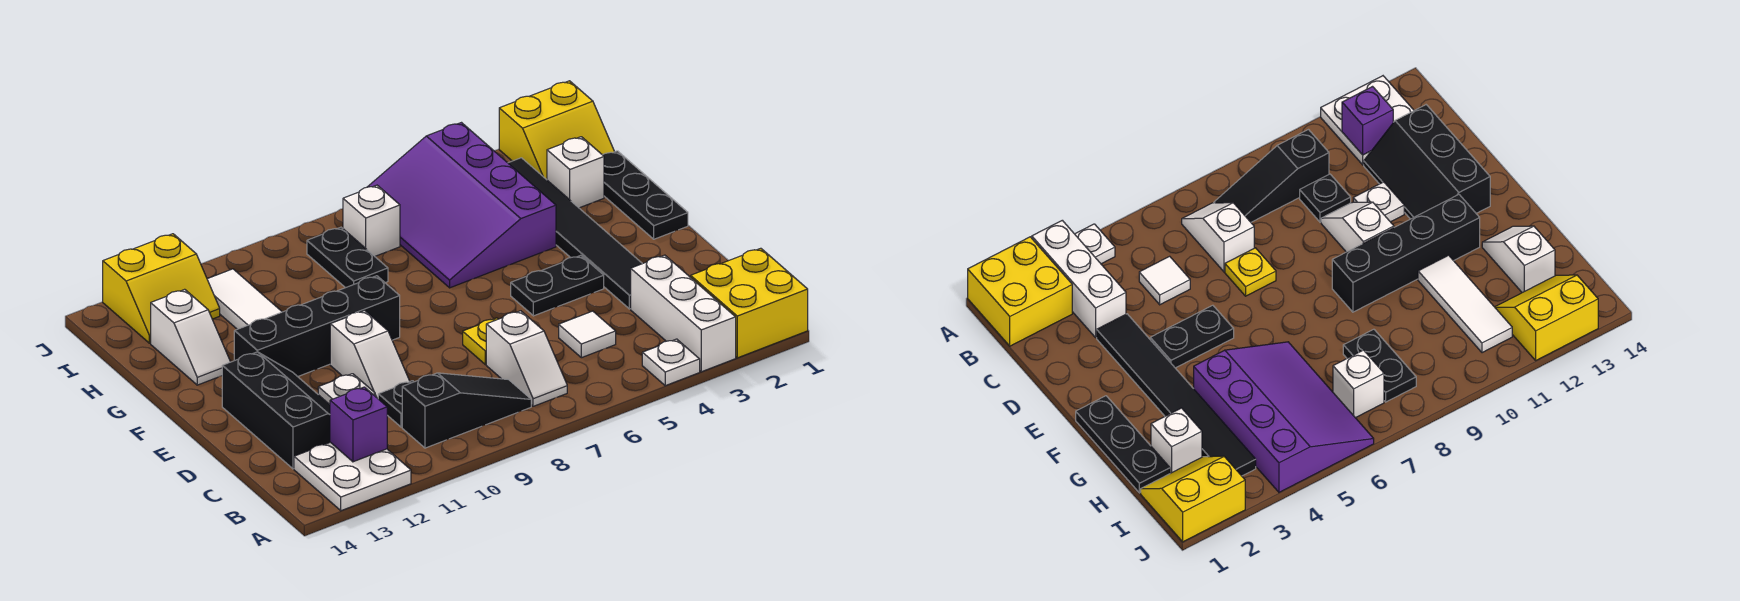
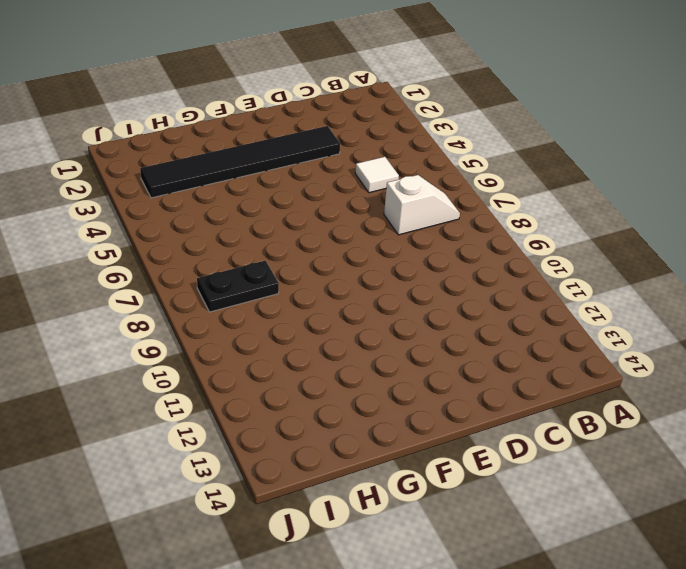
none -> yellow brick A1:B2 level 1
none -> white brick A3:C3 level 1
none -> white plate A4 level 1

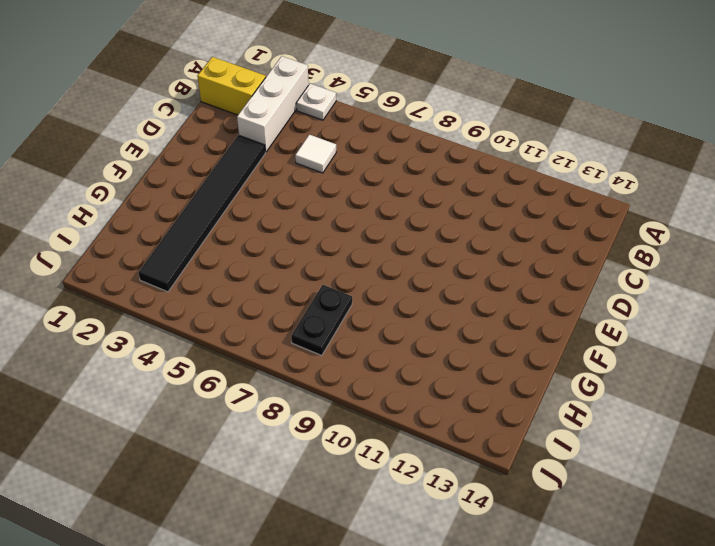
yellow brick B1:B2 level 1 -> yellow brick A1:B2 level 1
none -> white plate A12:B13 level 1
none -> white slope B7:C7 level 1 top C
none -> black slope B8:B10 level 1 top 10

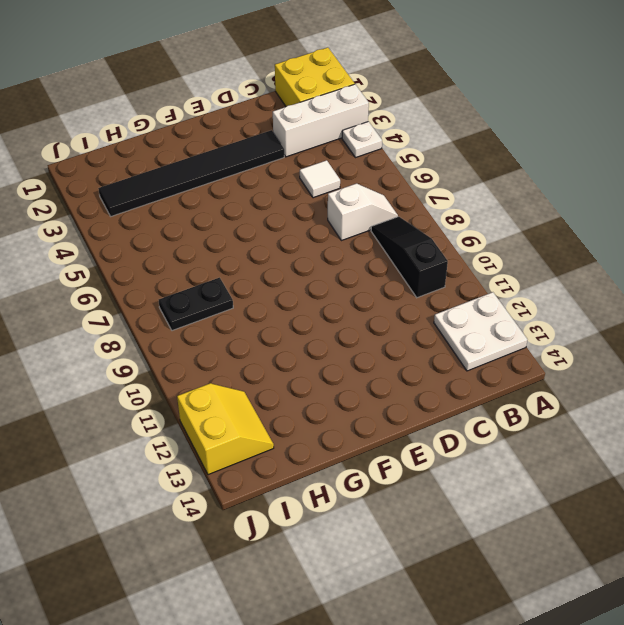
none -> black plate C10 level 1
none -> black slope C12:E13 level 1 top 13
none -> yellow plate D7 level 1

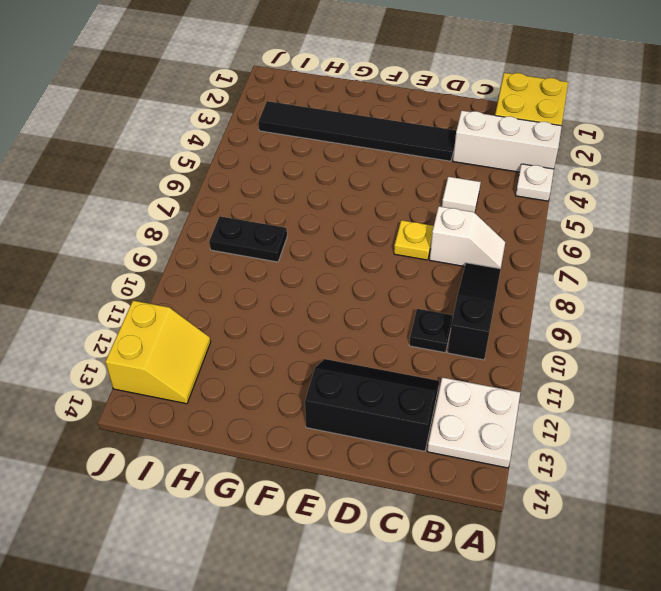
none -> white slope D10:E10 level 1 top E
none -> white plate D11 level 1
none -> black plate E4:E5 level 1

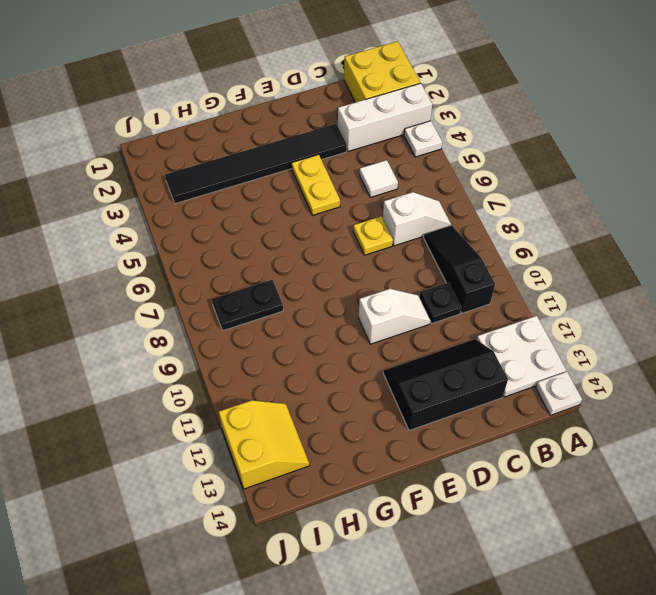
white plate A14 level 1 -> white plate D11 level 1
yellow plate E4:E5 level 1 -> black plate E4:E5 level 1
none -> black plate F1:H1 level 1
none -> black brick F9:F12 level 1
none -> purple slope G4:J6 level 1 top 4

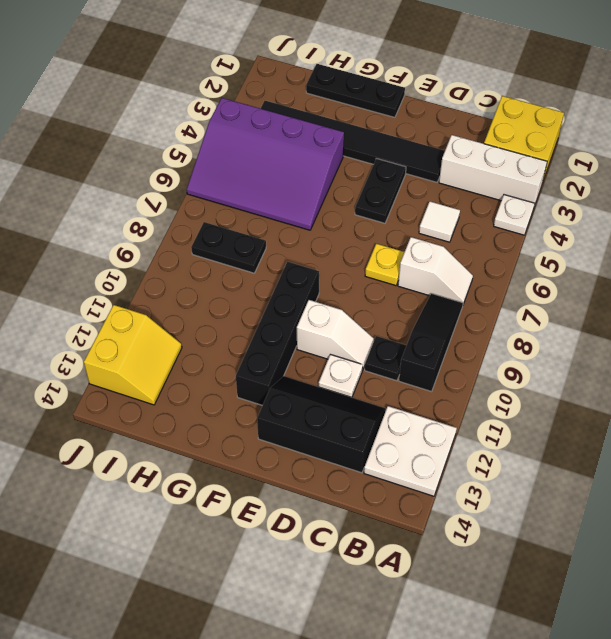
none -> white tile G11:I11 level 1
none -> white slope G13:H13 level 1 top H
none -> white brick H2 level 1

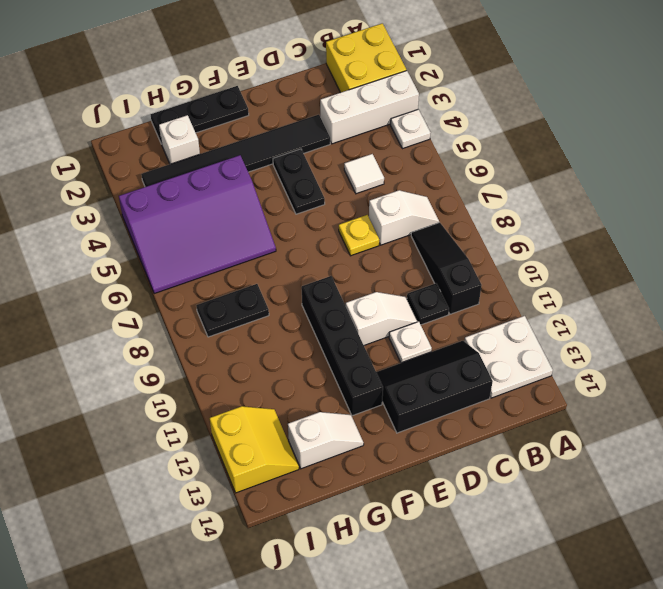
none -> white tile G11:I11 level 1
none -> yellow slope I1:J2 level 1 top J
none -> white brick I7 level 1

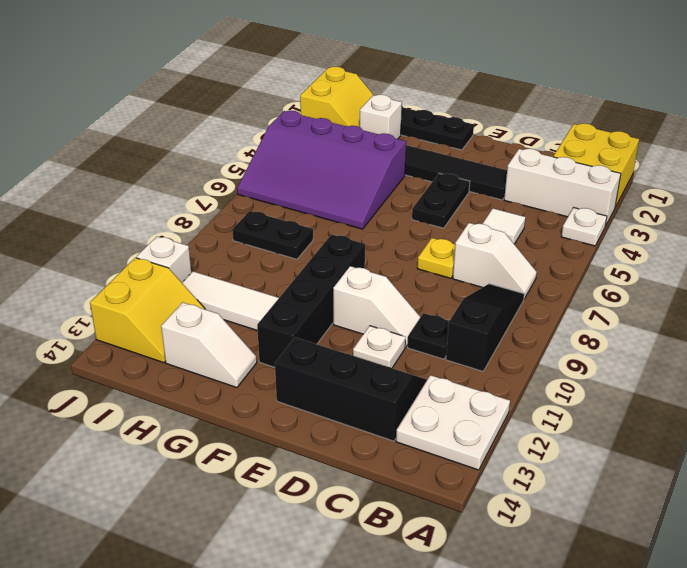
white brick J11 level 1 -> white brick I7 level 1
none -> purple brick B12 level 2

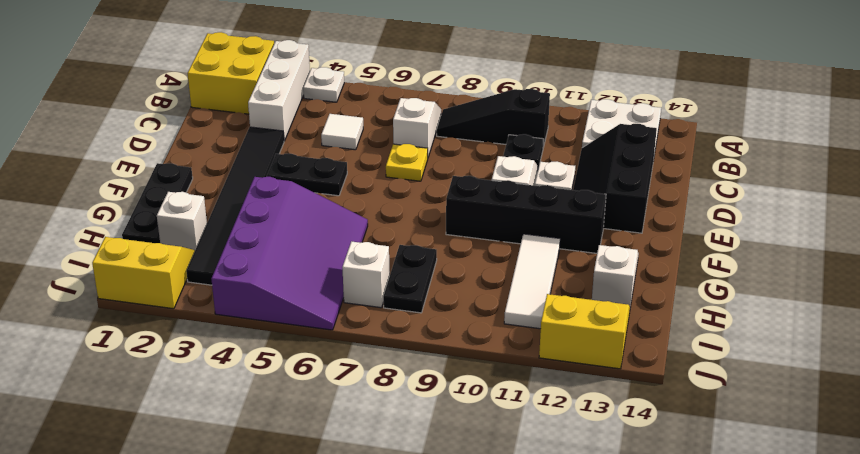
none -> purple brick B12 level 2

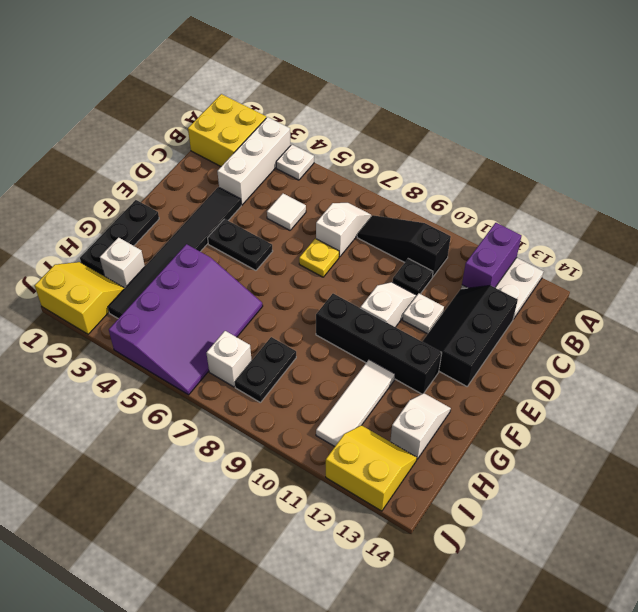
purple brick A12:B12 level 2 -> purple brick B12 level 2

